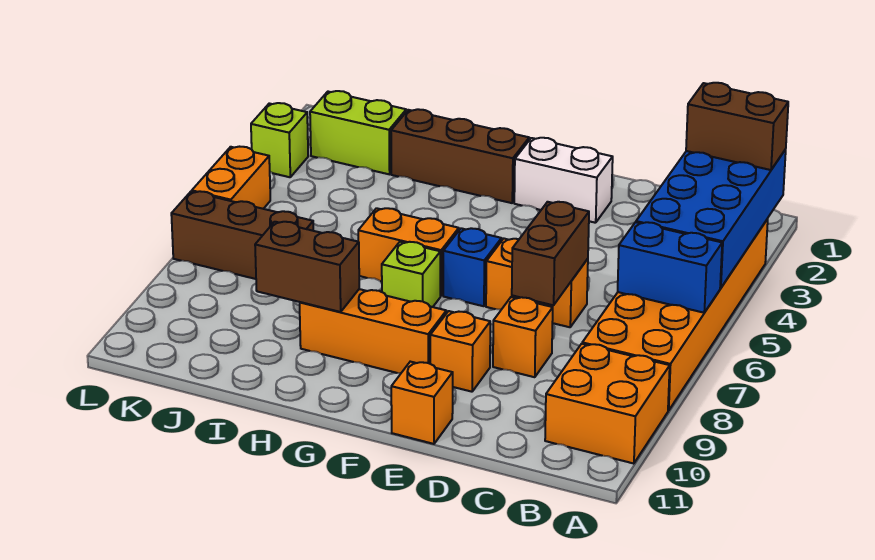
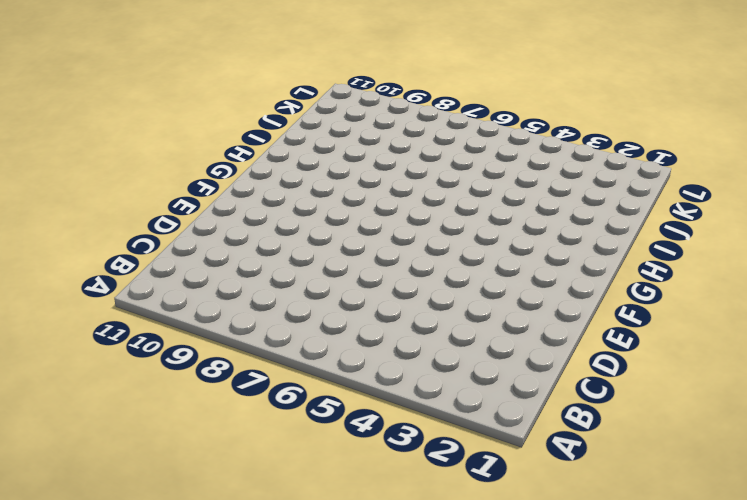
none -> orange brick A3:B8 level 1
none -> orange brick A9:B10 level 1
none -> orange brick D6:E6 level 1

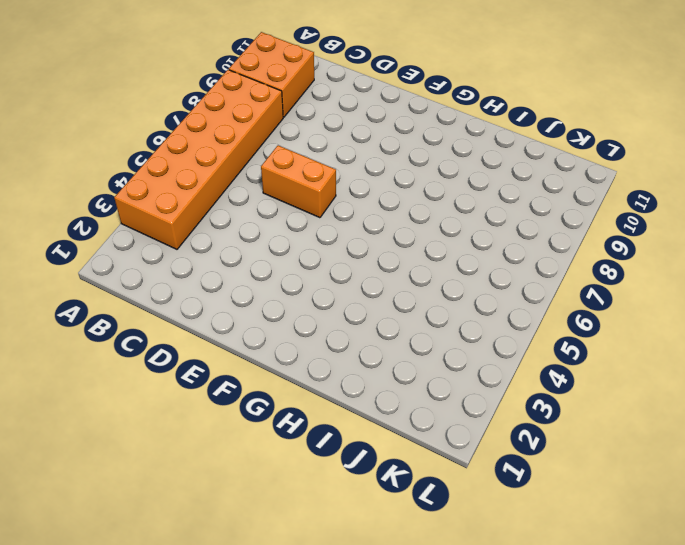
none -> orange brick D8 level 1
none -> white brick E2:F2 level 1
none -> orange brick E9 level 1

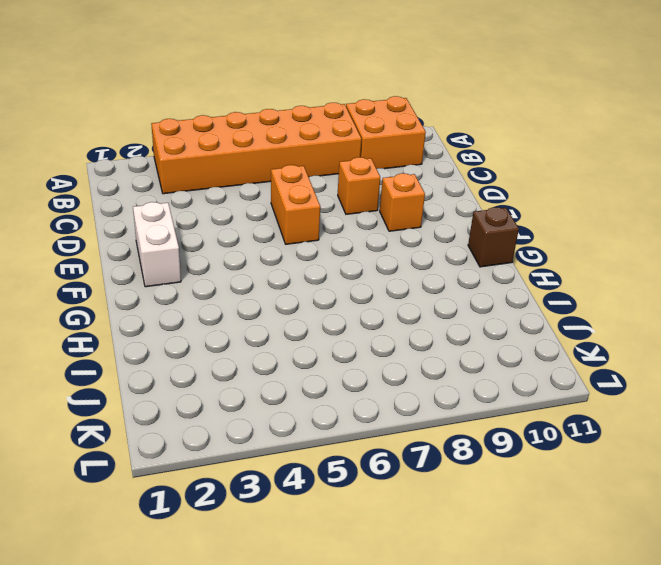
brown brick G11 level 1 -> none
none -> orange brick E11 level 1
none -> blue brick F6 level 1
none -> orange brick F9:H9 level 1

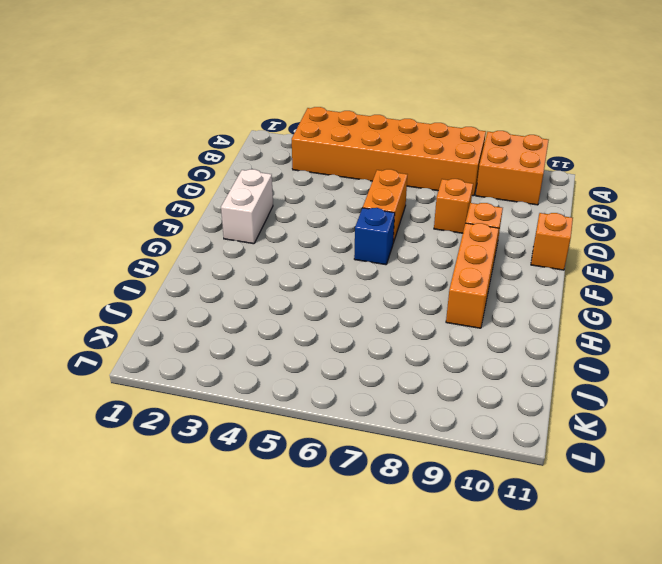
none -> brown brick G2:I2 level 1
none -> orange brick G6:H6 level 1
none -> lime brick G7 level 1

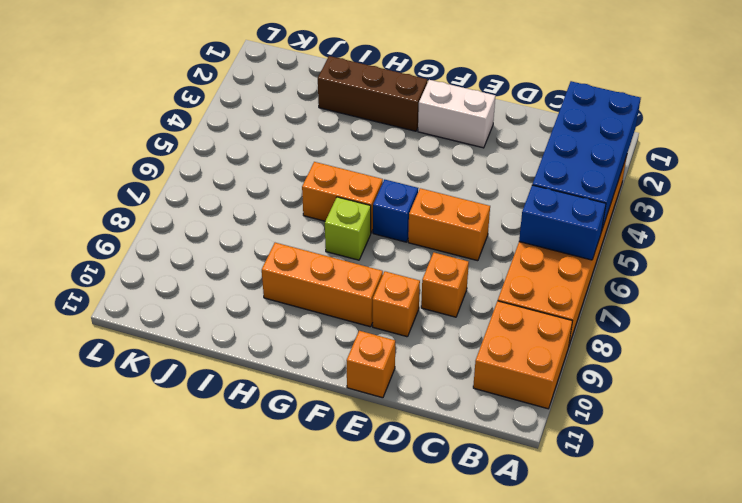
none -> lime brick J2:K2 level 1
none -> brown brick J7:L7 level 1
none -> lime brick L3 level 1

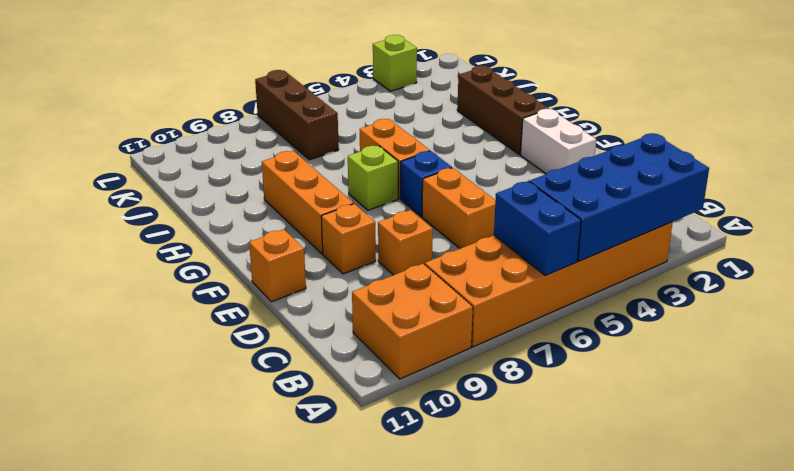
none -> lime brick J2:K2 level 1
none -> orange brick L5:L6 level 1
none -> brown brick D6:D7 level 2

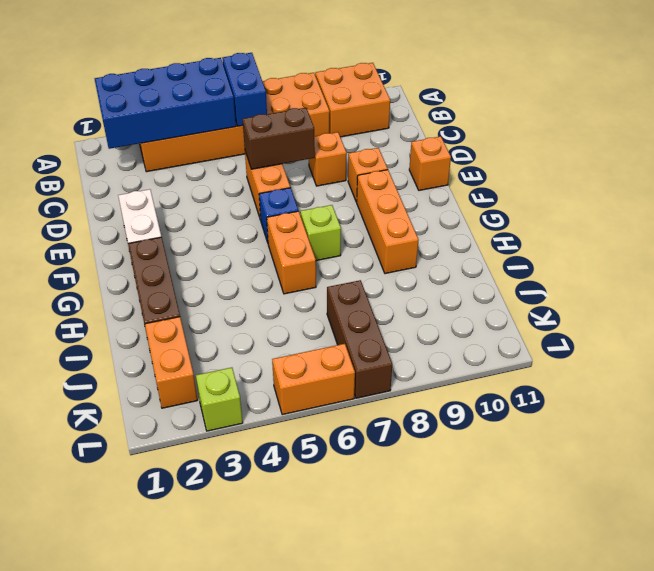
orange brick J2:K2 level 1 -> lime brick J2:K2 level 1
none -> brown brick H9:I9 level 2
none -> brown brick A2:B2 level 3

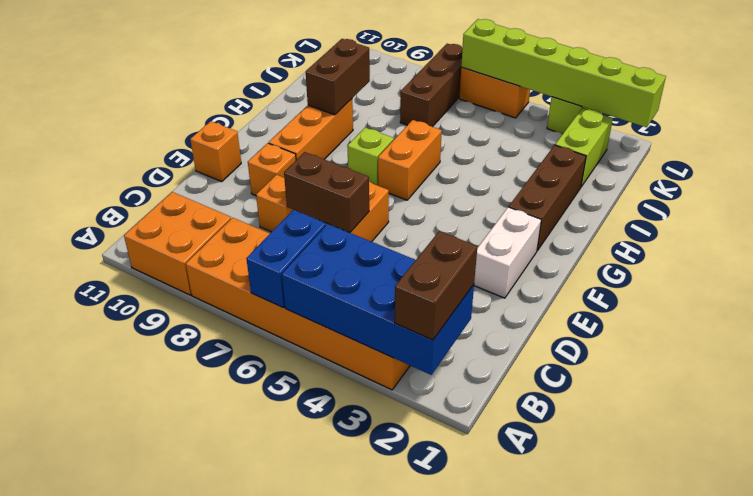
lime brick L1:L6 level 2 -> none
none -> blue brick F6 level 1

